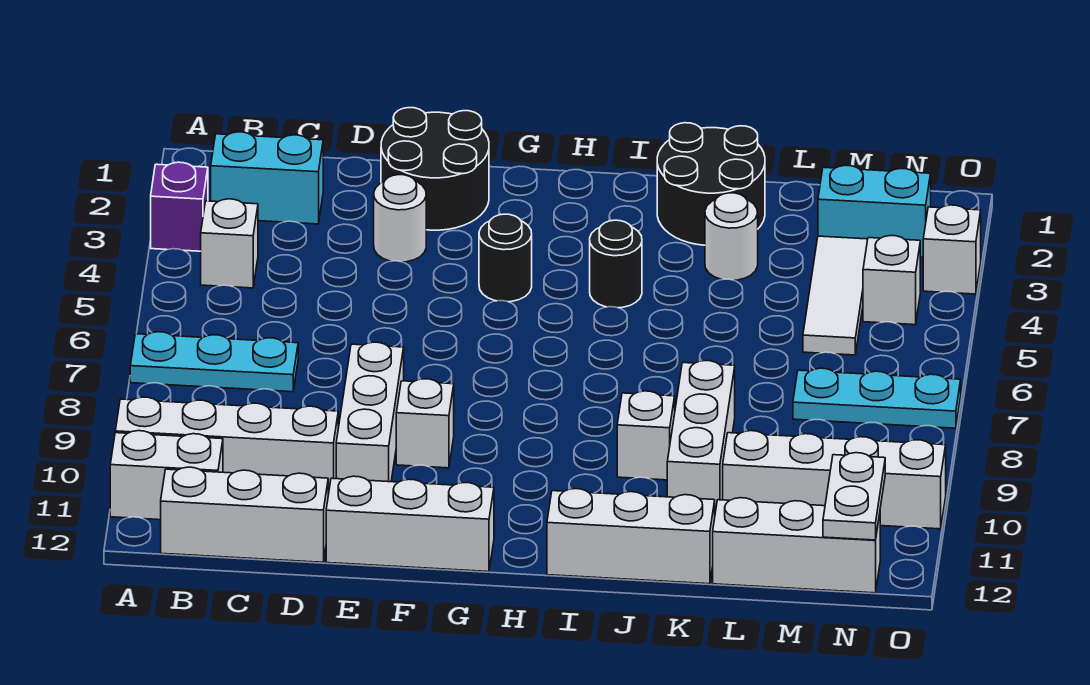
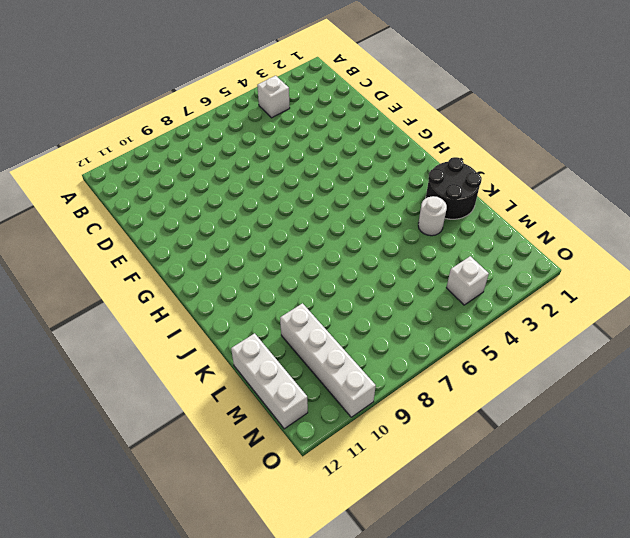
none -> purple brick A3 level 1
none -> cyan plate A7:C7 level 1
none -> white brick A10:D10 level 1

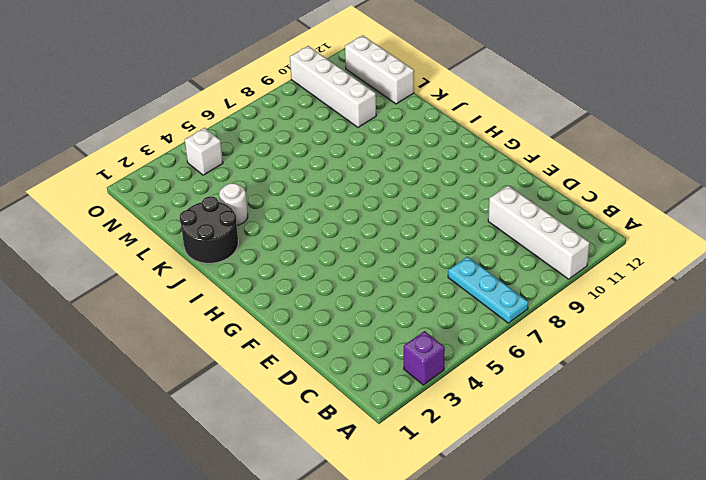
none -> white brick A11:B11 level 1
none -> cyan brick B2:C2 level 1
none -> white brick B4 level 1

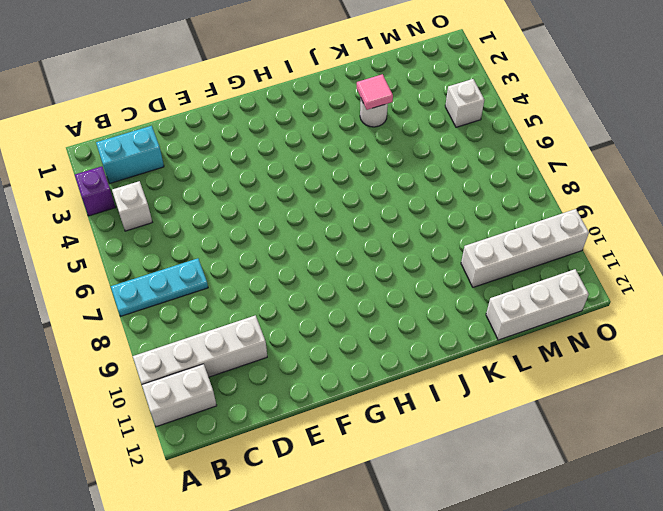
pink tile K3 level 2 -> none
none -> white brick B12:D12 level 1
none -> black round brick E1:F2 level 1
none -> white round brick E3 level 1

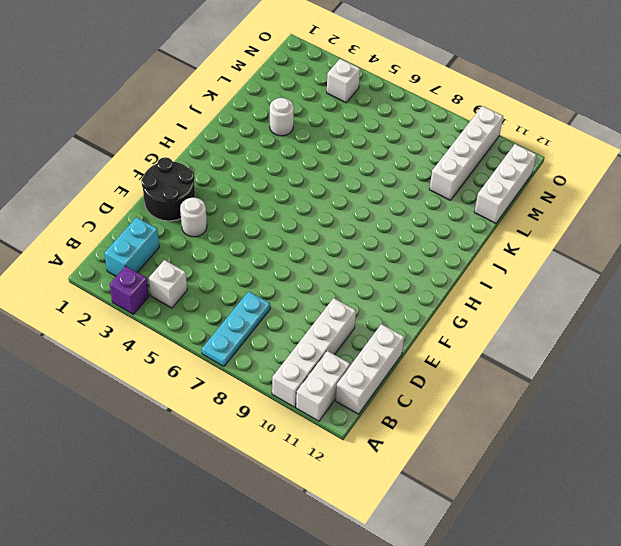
none -> white brick E8:E10 level 1
none -> white brick E12:G12 level 1
none -> white brick F9 level 1

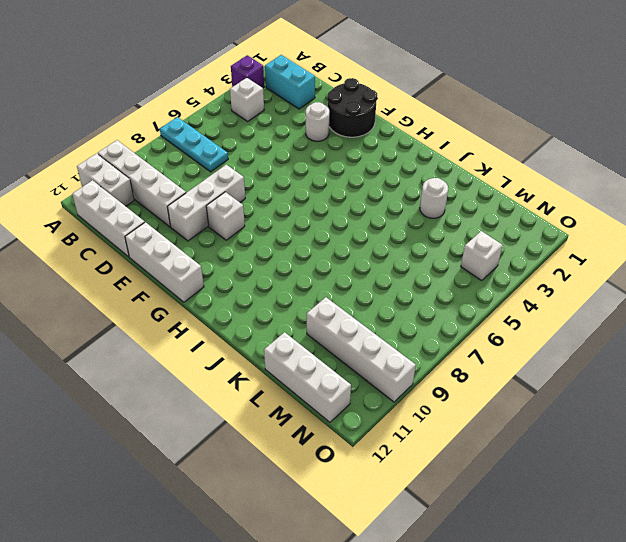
none -> black round brick G4 level 1
none -> black round brick I4 level 1
none -> white brick I12:K12 level 1

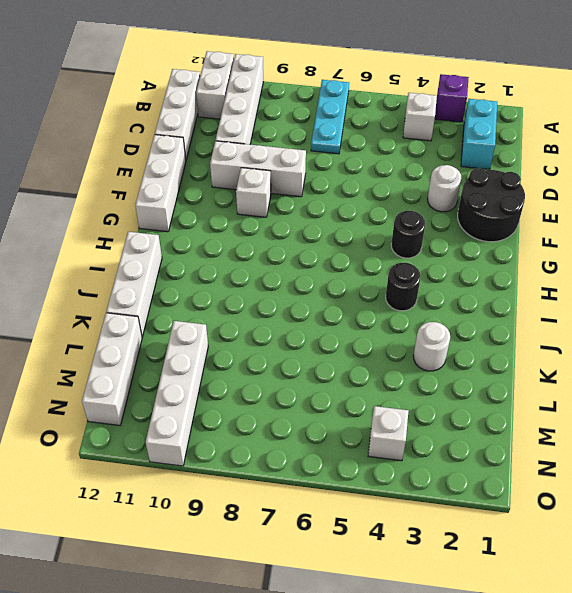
none -> black round brick J1:K2 level 1
none -> white brick J9 level 1
none -> white brick K8:K10 level 1

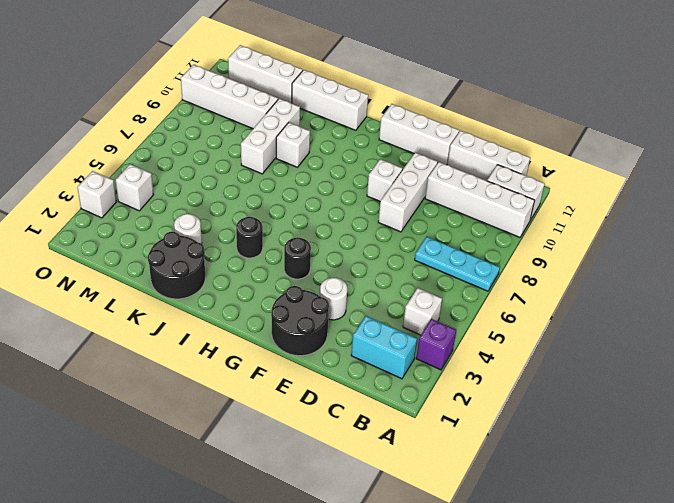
none -> cyan brick M2:N2 level 1
none -> white tile M3:M5 level 1
none -> cyan plate M7:O7 level 1

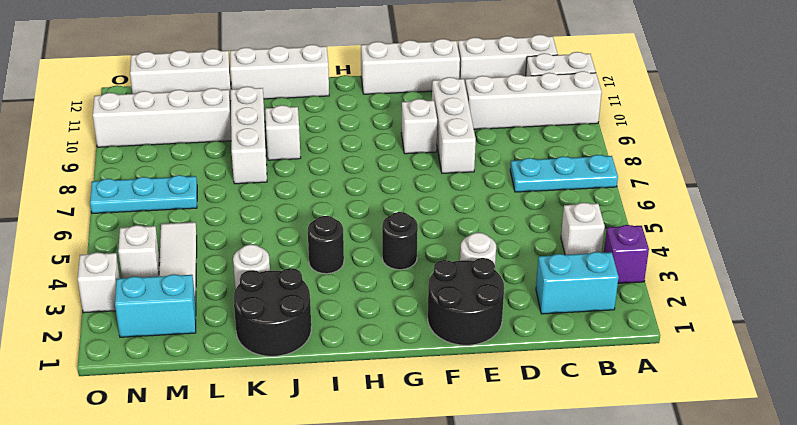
none -> white plate N11:N12 level 2

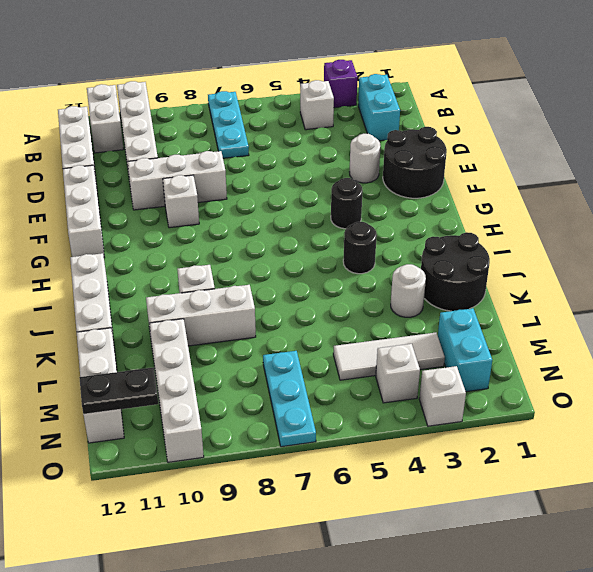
black plate N11:N12 level 2 -> white plate N11:N12 level 2

